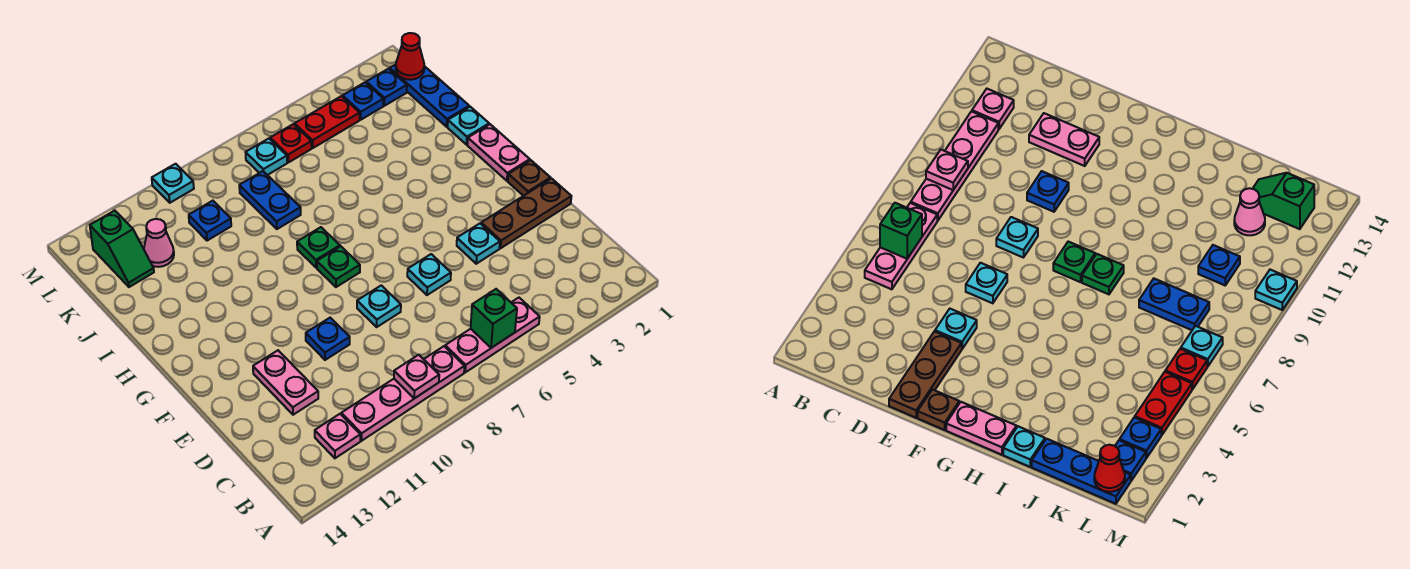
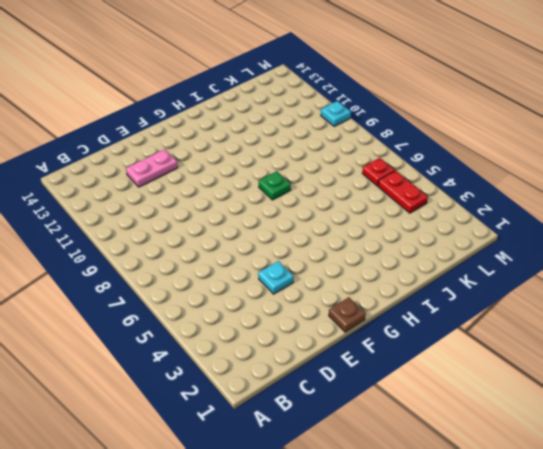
none -> pink plate B5:B7 level 1
none -> pink plate B8:B11 level 1
none -> pink plate B12 level 1

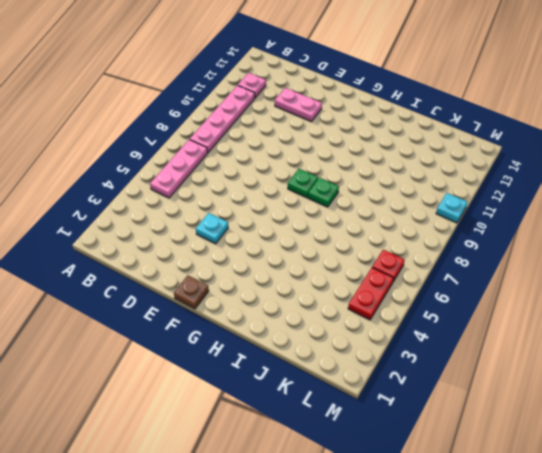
none -> brown plate E1:E3 level 1
none -> cyan plate E6 level 1
none -> cyan plate E8 level 1

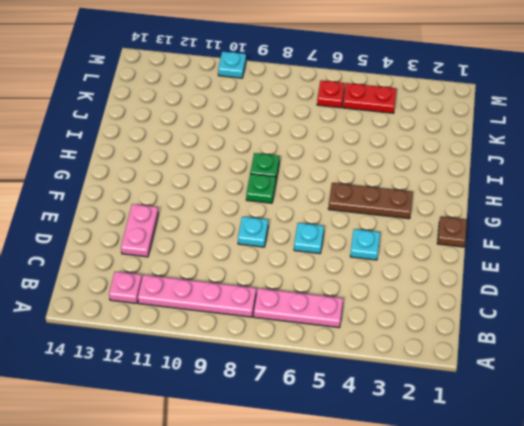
brown plate G3:G5 level 1 -> brown plate E1:E3 level 1
none -> blue plate E10 level 1
none -> pink plate G1:H1 level 1
none -> cyan plate I1 level 1

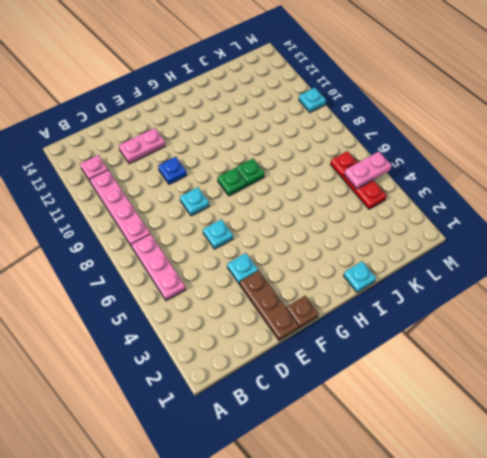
pink plate L5:M5 level 2 -> pink plate G1:H1 level 1
none -> blue plate J1:L1 level 1
none -> blue plate J8:K8 level 1
none -> blue plate K10 level 1

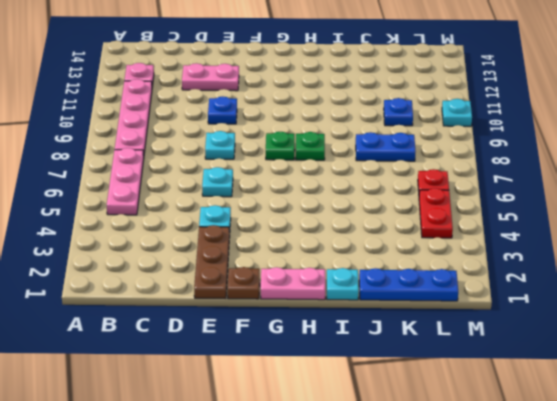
none -> pink cone K12 level 1
none -> green slope K13:L13 level 1 top L
none -> blue plate L2 level 1

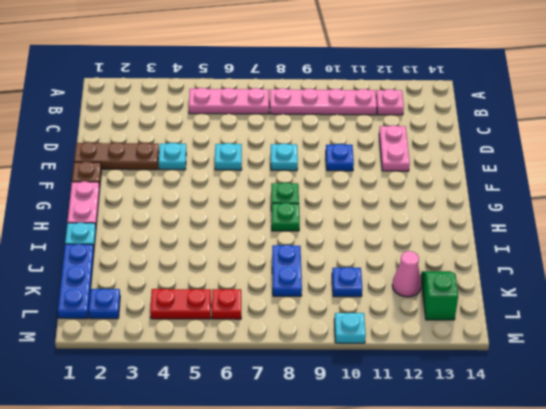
none -> blue plate L3 level 1
none -> cyan plate L7 level 1
none -> green brick B6 level 2

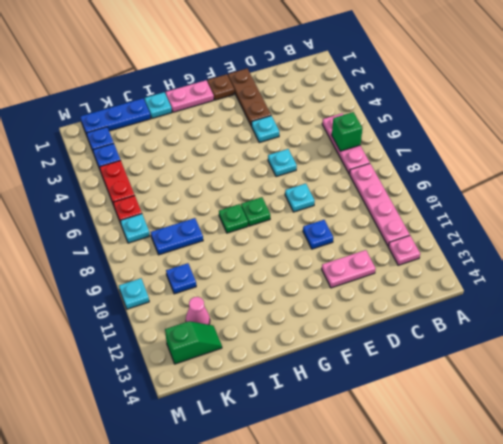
none -> pink plate B9 level 2
none -> red cone L1 level 2

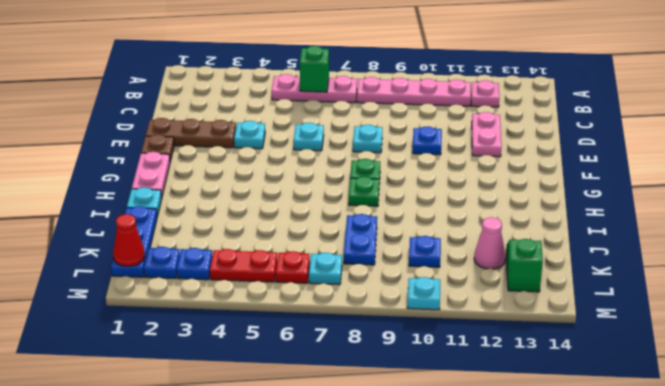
none -> pink plate B9 level 2

